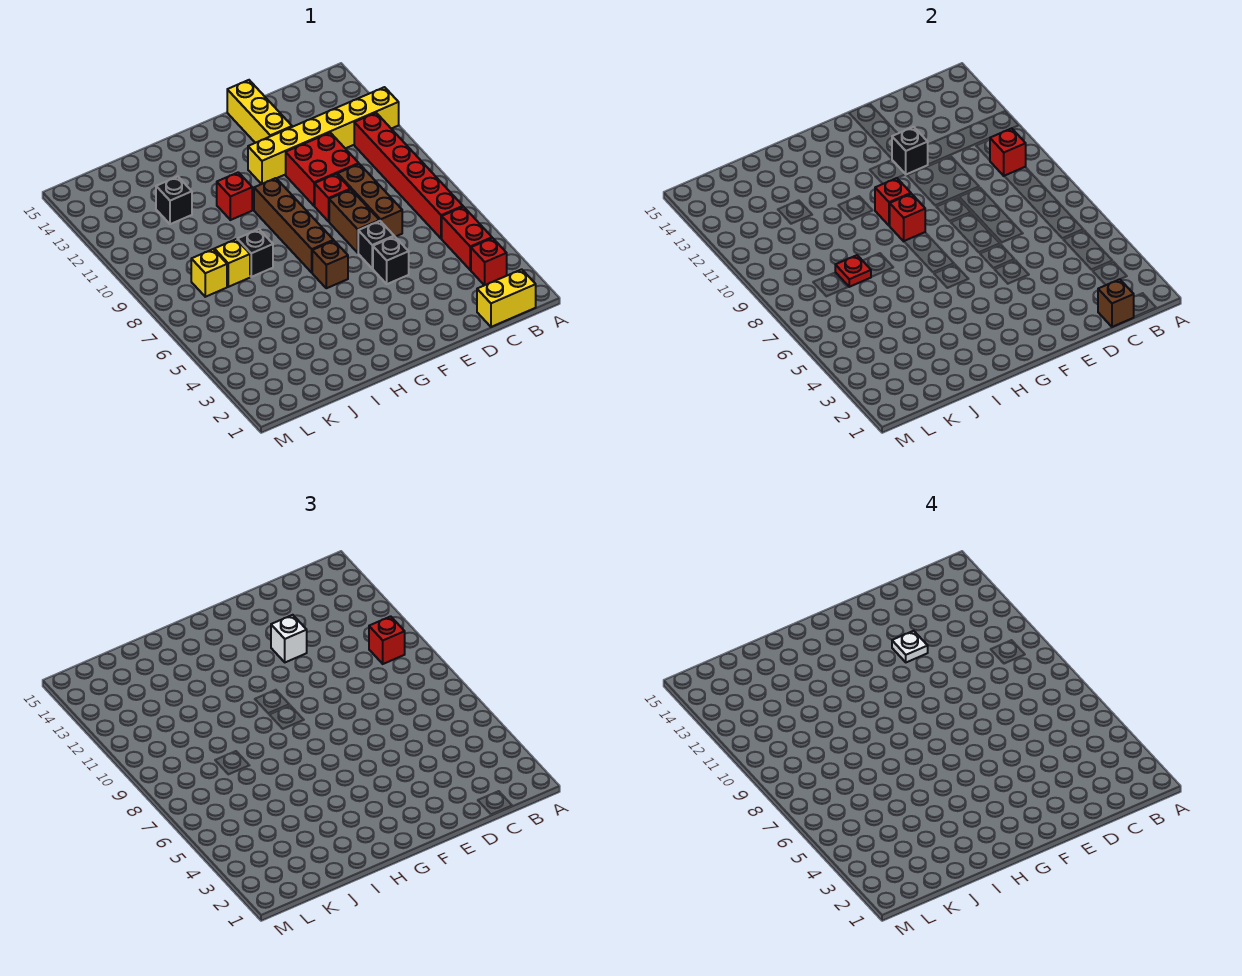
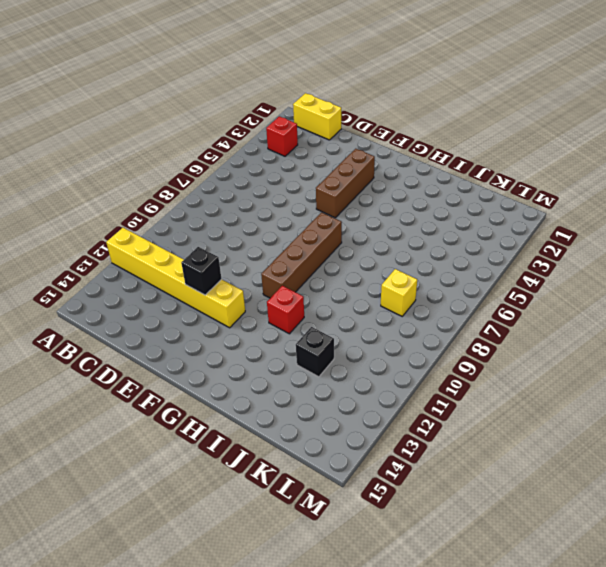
brown brick F3:F5 level 1 -> brown brick D7:D9 level 1
none -> red brick B4:B5 level 1
none -> red brick B6:B11 level 1
none -> red brick D10:E11 level 1

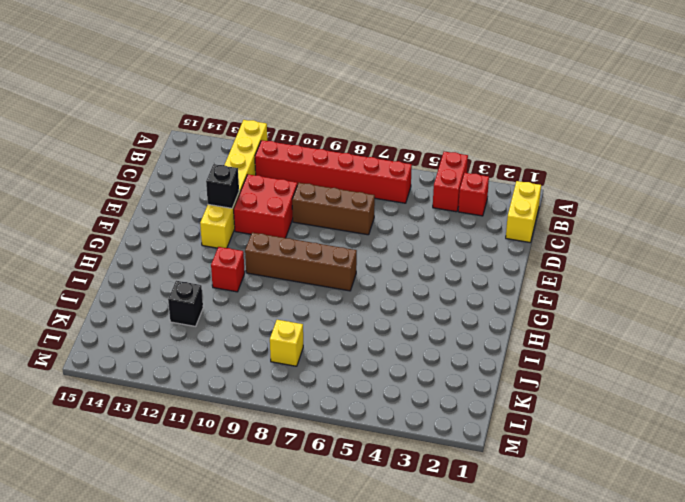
red brick A4:B4 level 1 -> red brick B4:B5 level 1
none -> black brick E5 level 1
none -> black brick E6 level 1
none -> brown brick E7:E8 level 1

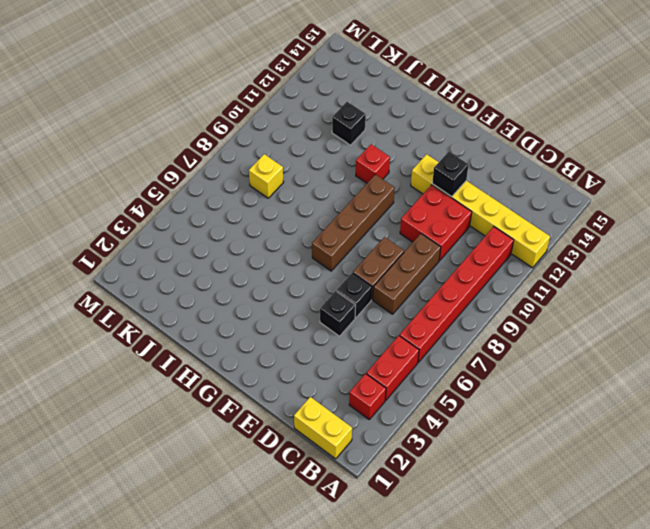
none -> red brick E9 level 1
none -> yellow brick E13:E15 level 1
none -> brown brick G6 level 1

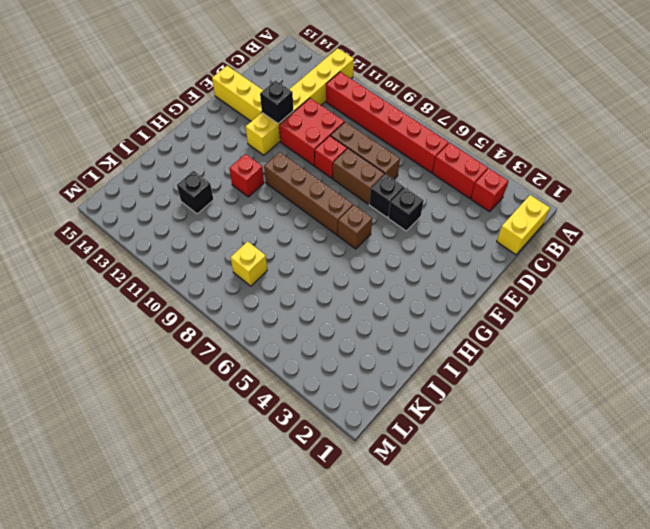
none -> black brick I8 level 1
none -> yellow brick J8 level 1
none -> red brick B10 level 2

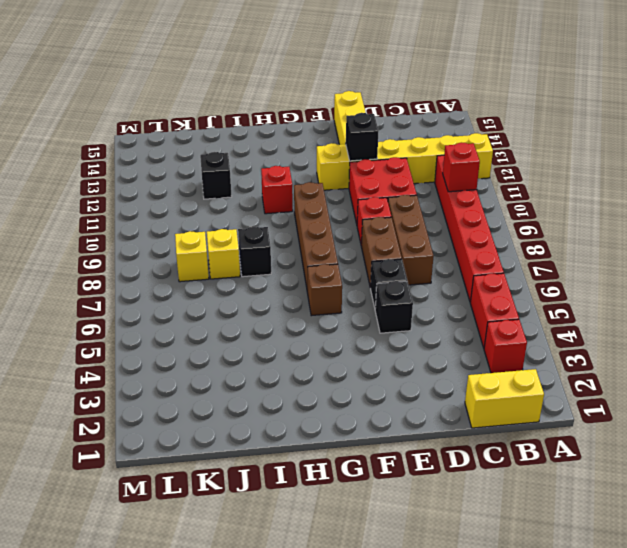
none -> brown brick C1 level 2
none -> red brick G9 level 2
none -> red brick G10 level 2

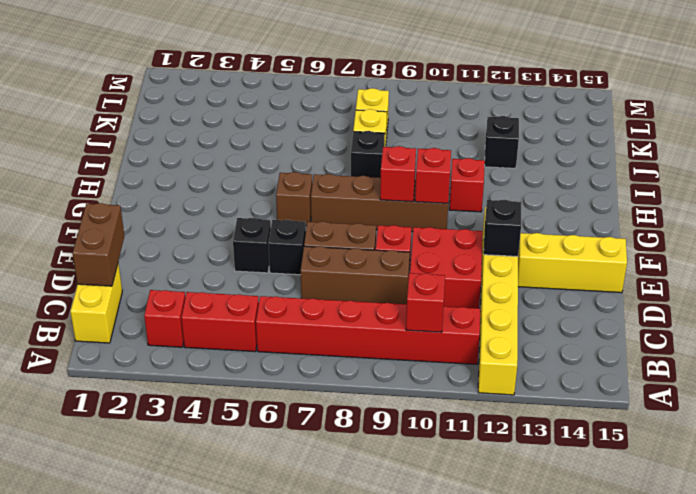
brown brick C1:D1 level 2 -> brown brick C1 level 2
none -> red plate J8 level 2
none -> red brick B10 level 3
none -> white brick E12 level 3

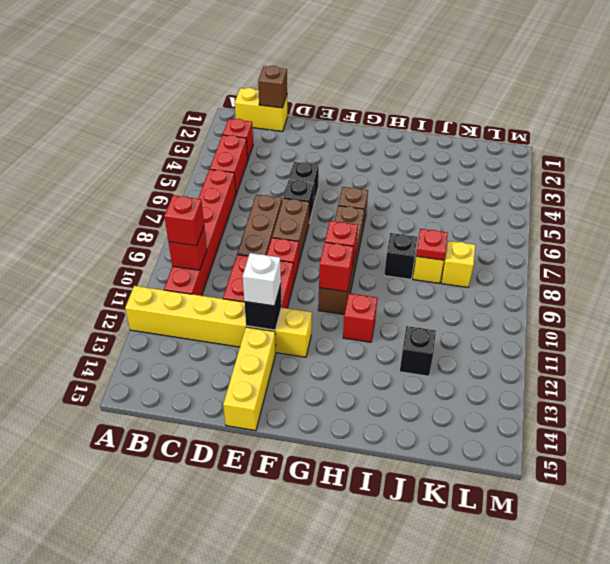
none -> white plate E12 level 4

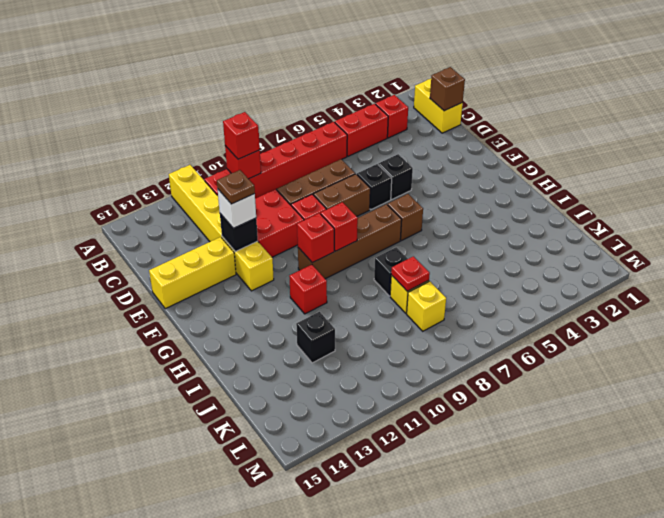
brown plate E12 level 4 -> white plate E12 level 4

